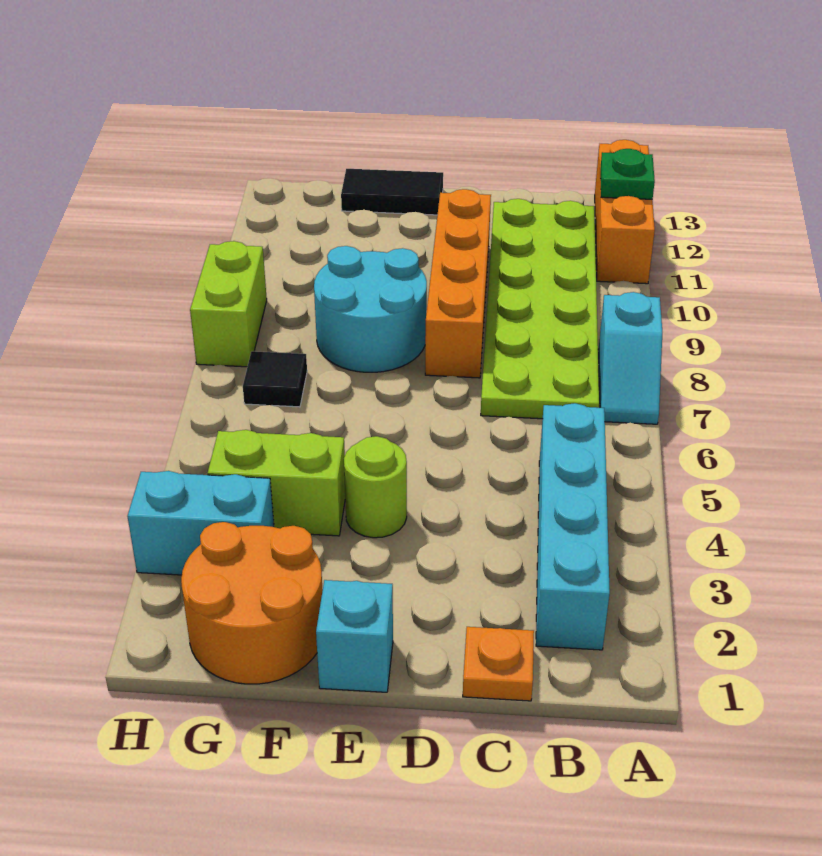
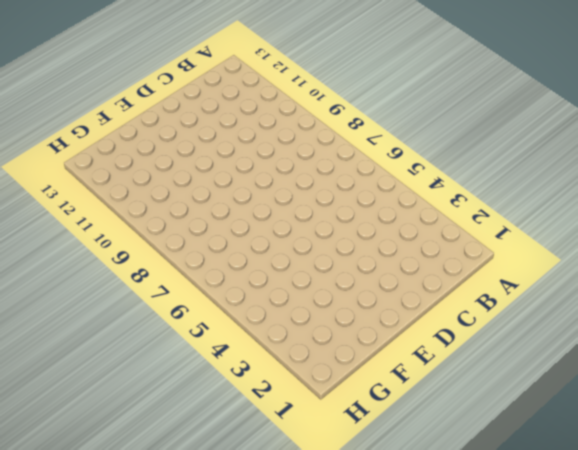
none -> cyan slope A7:A8 level 1 top 8
none -> orange brick A11:A13 level 1
none -> cyan brick B2:B5 level 1

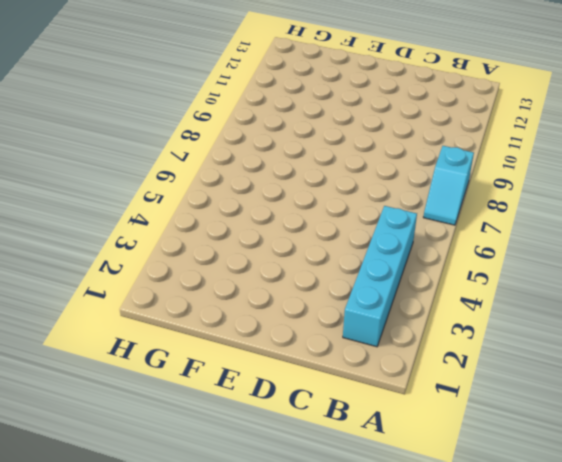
none -> orange brick A11:A13 level 1
none -> lime plate B7:C12 level 1
none -> orange plate C1 level 1

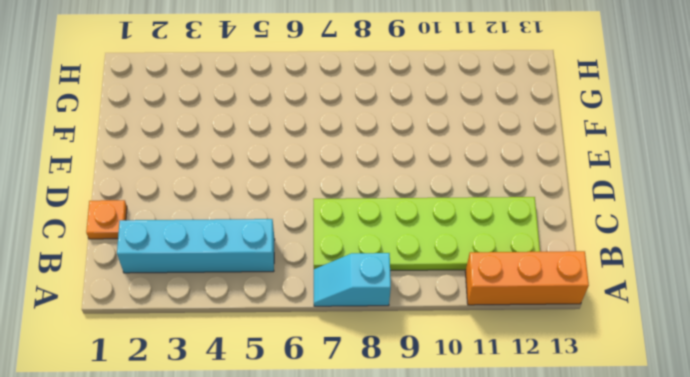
none -> orange brick D8:D11 level 1
none -> cyan brick E1 level 1
none -> lime round brick E4 level 1

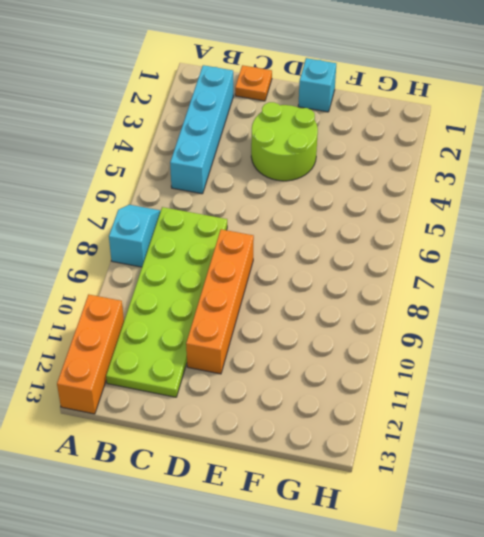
lime round brick D3:E4 level 1 -> lime round brick E4 level 1
none -> cyan round brick E8:F9 level 1
none -> black tile E13:F13 level 1
none -> orange round brick F1:G2 level 1

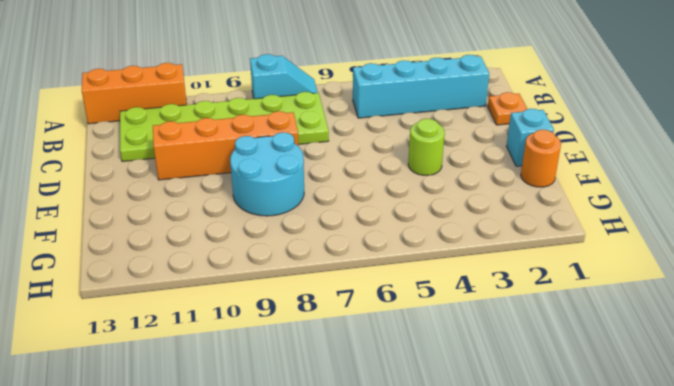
orange round brick F1 level 1 -> orange round brick F1:G2 level 1
none -> black tile E13:F13 level 1
none -> lime brick F4:G4 level 1
none -> cyan brick G3:H3 level 1

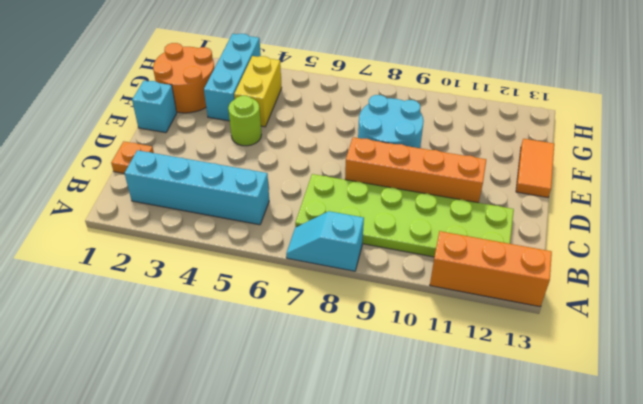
orange tile E13:F13 level 1 -> black tile E13:F13 level 1
cyan brick F3:H3 level 1 -> cyan brick G3:H3 level 1
yellow brick F4:G4 level 1 -> lime brick F4:G4 level 1
none -> black tile G7 level 1
none -> lime brick H8:H9 level 1
none -> green plate A12 level 2

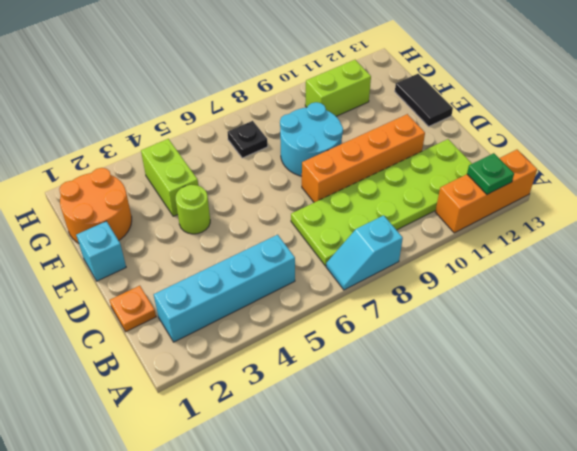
black plate G7 level 1 -> black tile G7 level 1
lime brick G10:G11 level 1 -> lime brick H8:H9 level 1
none -> cyan brick G3:H3 level 1

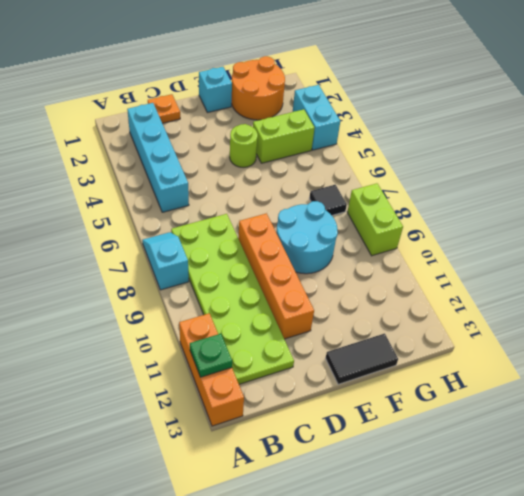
cyan brick H3:H4 level 1 -> cyan brick G3:H3 level 1

